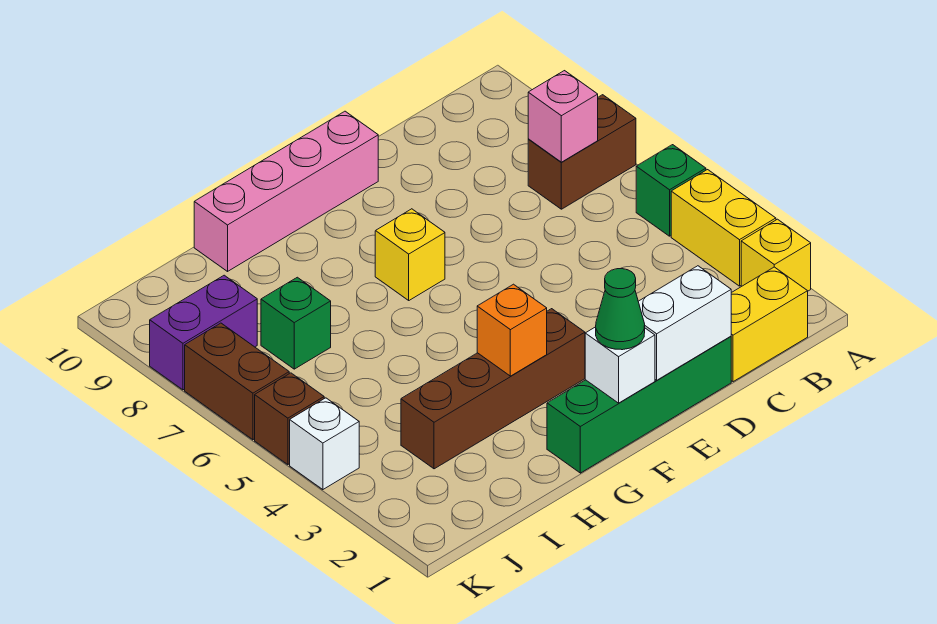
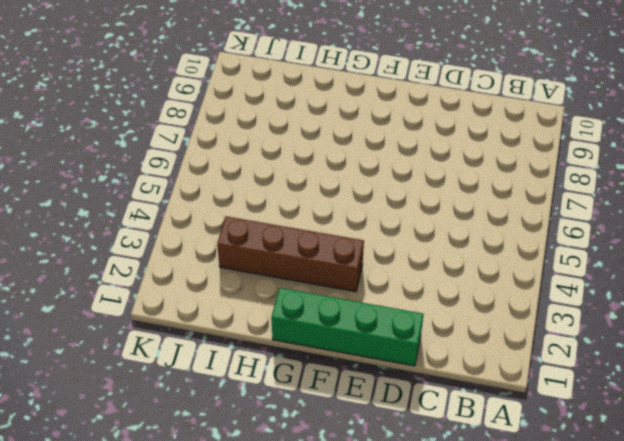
none -> yellow brick A2 level 1
none -> yellow brick A3:A4 level 1
none -> green brick A5 level 1

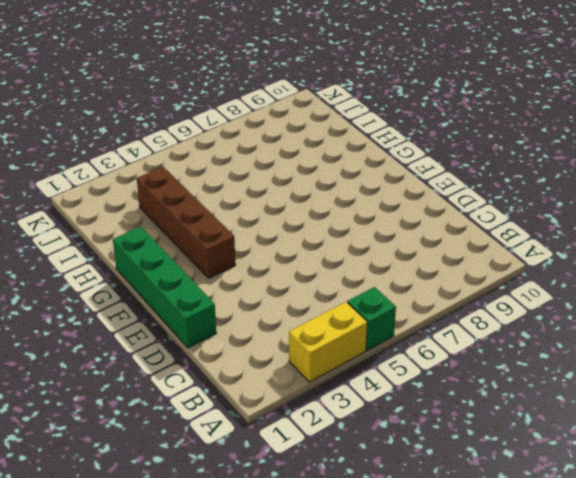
none -> yellow brick A2 level 1
none -> brown brick A7:B7 level 1
none -> yellow brick B1:C1 level 1

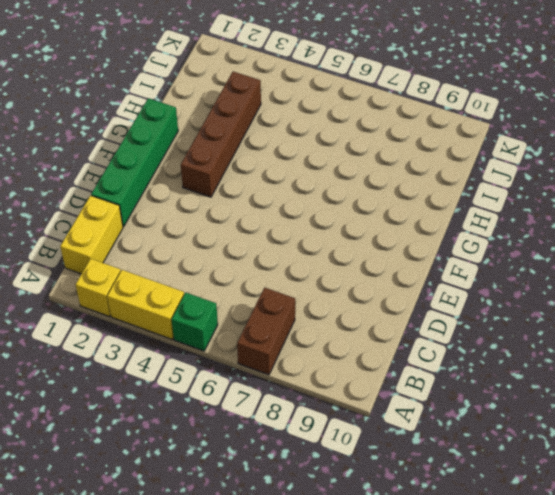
none -> pink brick E10:H10 level 1
none -> yellow brick F7 level 1
none -> green brick I7 level 1

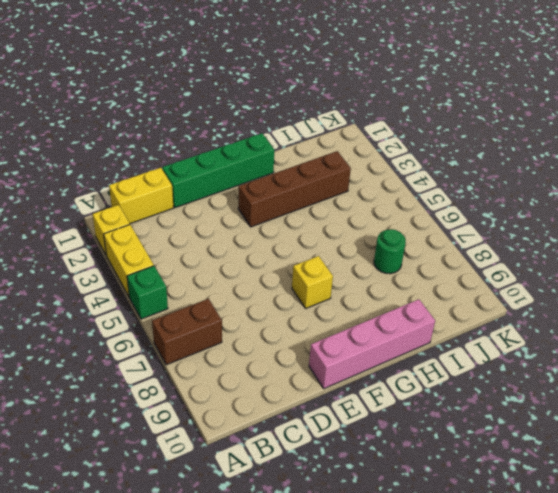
green round brick I7 level 1 -> green brick I7 level 1
none -> purple brick J8:K8 level 1
none -> white brick K4 level 1
none -> brown brick K5 level 1

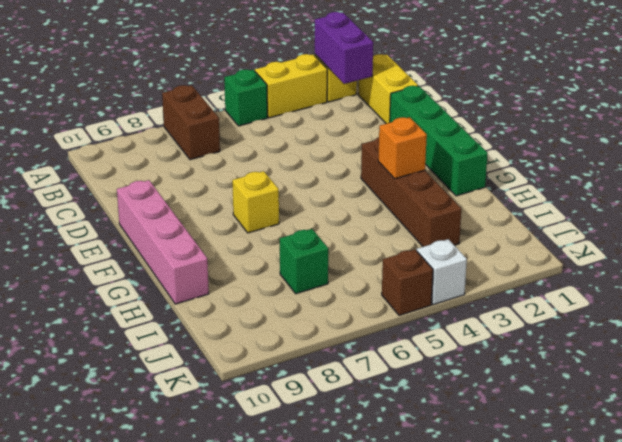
purple brick A2:B2 level 2 -> purple brick J8:K8 level 1
none -> brown brick K6:K7 level 1
none -> pink brick B7 level 2
none -> white brick D1:E1 level 2

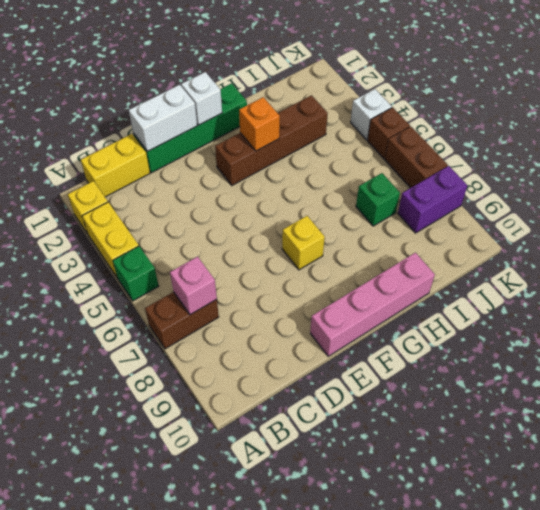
none -> green cone F1 level 3

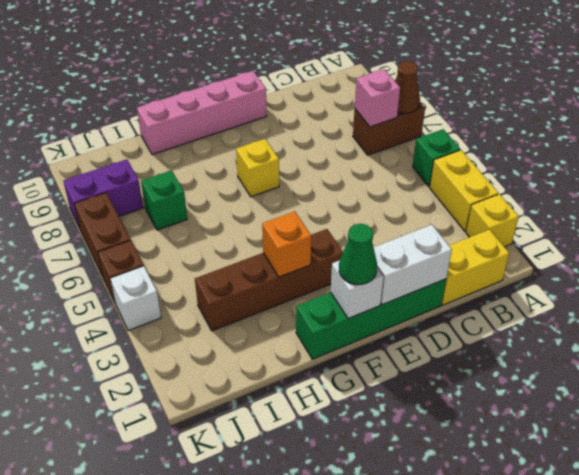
brown cone A7 level 2 -> none

